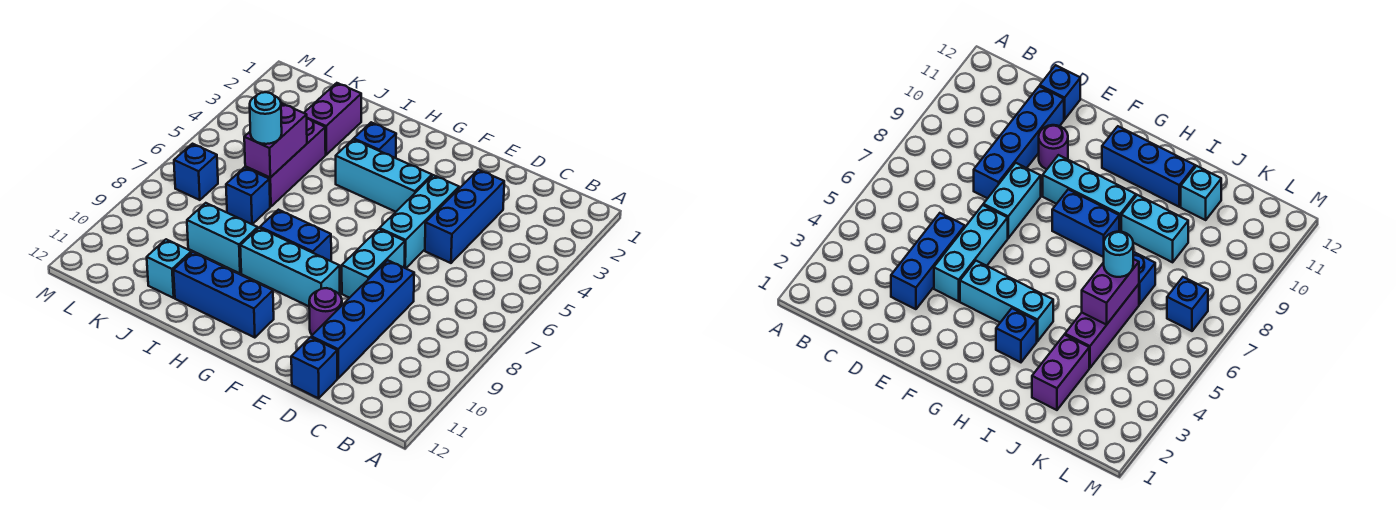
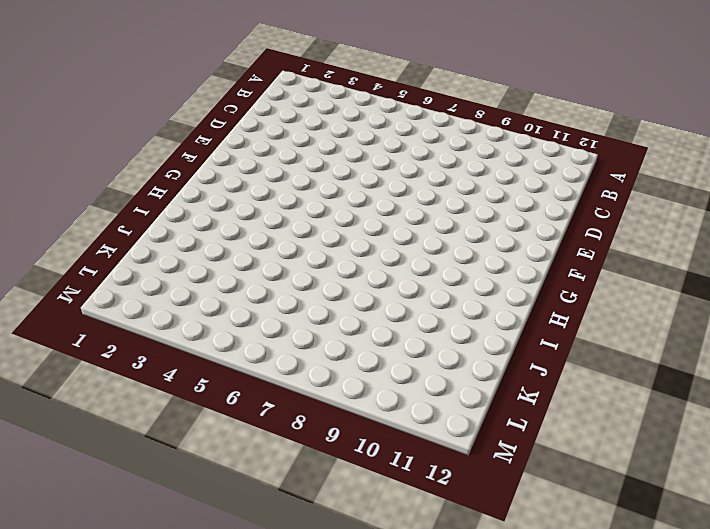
none -> blue brick D3:D5 level 1
none -> blue brick D8:D11 level 1
none -> blue brick D12 level 1

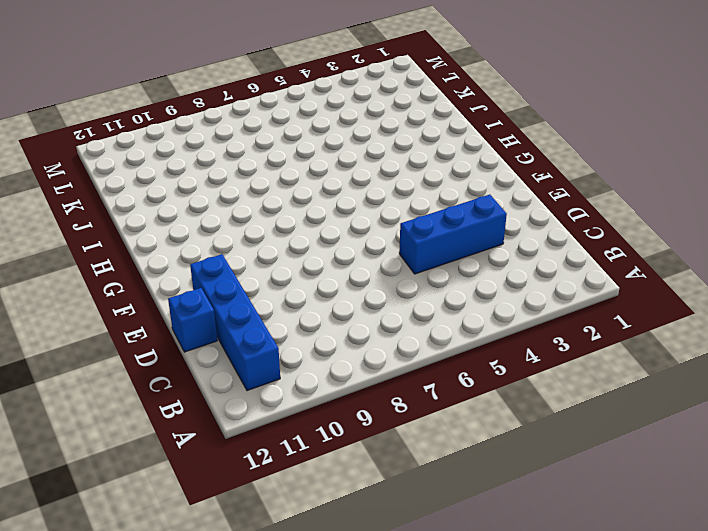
blue brick B11:E11 level 1 -> blue brick D8:D11 level 1
none -> cyan brick E4:E6 level 1
none -> cyan brick E7:E8 level 1
none -> purple round brick E10 level 1

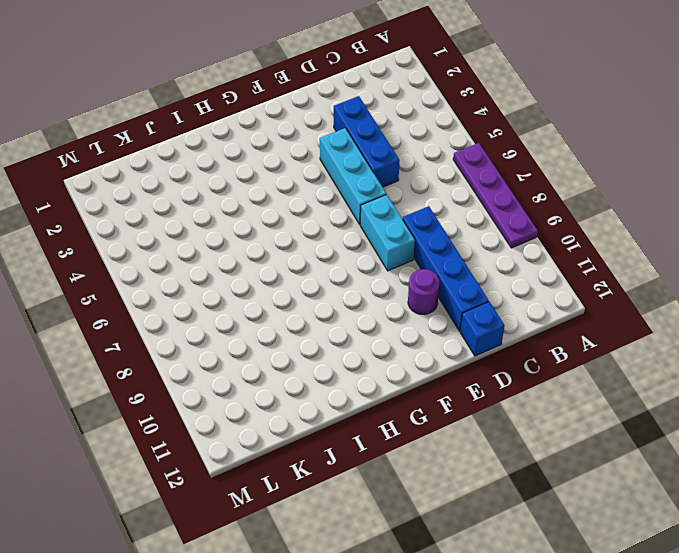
purple plate A6:A9 level 1 -> none
none -> cyan brick F4:H4 level 1
none -> cyan brick F9:H9 level 1
none -> blue brick G8:H8 level 1

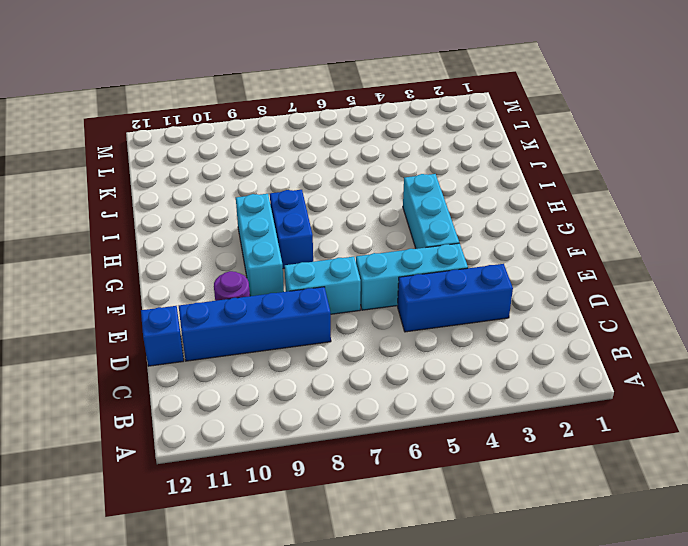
none -> blue brick G11:I11 level 1
none -> blue brick H3 level 1
none -> cyan brick I9:J9 level 1

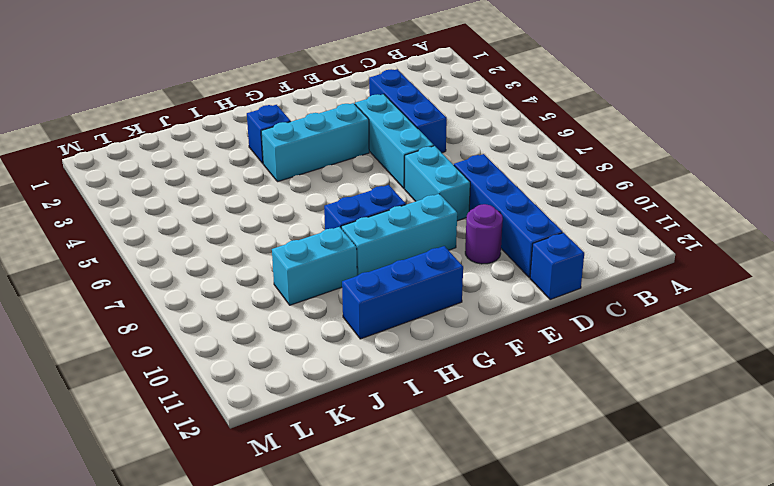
none -> purple brick J2:J3 level 1
none -> purple brick J4:J6 level 1
none -> blue brick J7 level 1

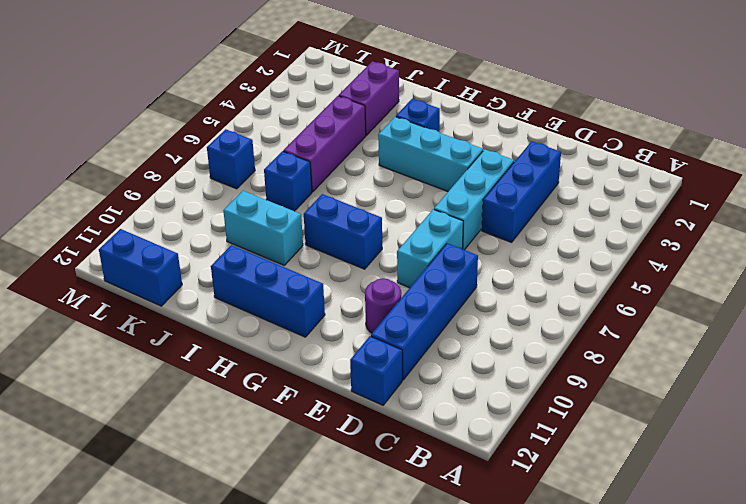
blue brick K12:L12 level 1 -> none
none -> cyan brick F9:H9 level 1
none -> cyan brick J11 level 1
none -> purple brick J5:J6 level 2

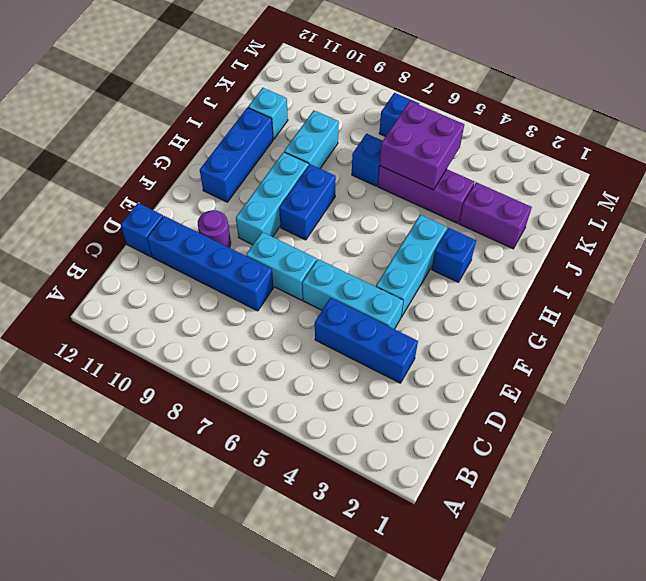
purple brick J5:K6 level 2 -> purple brick J5:J6 level 2
none -> cyan round brick J6 level 3

